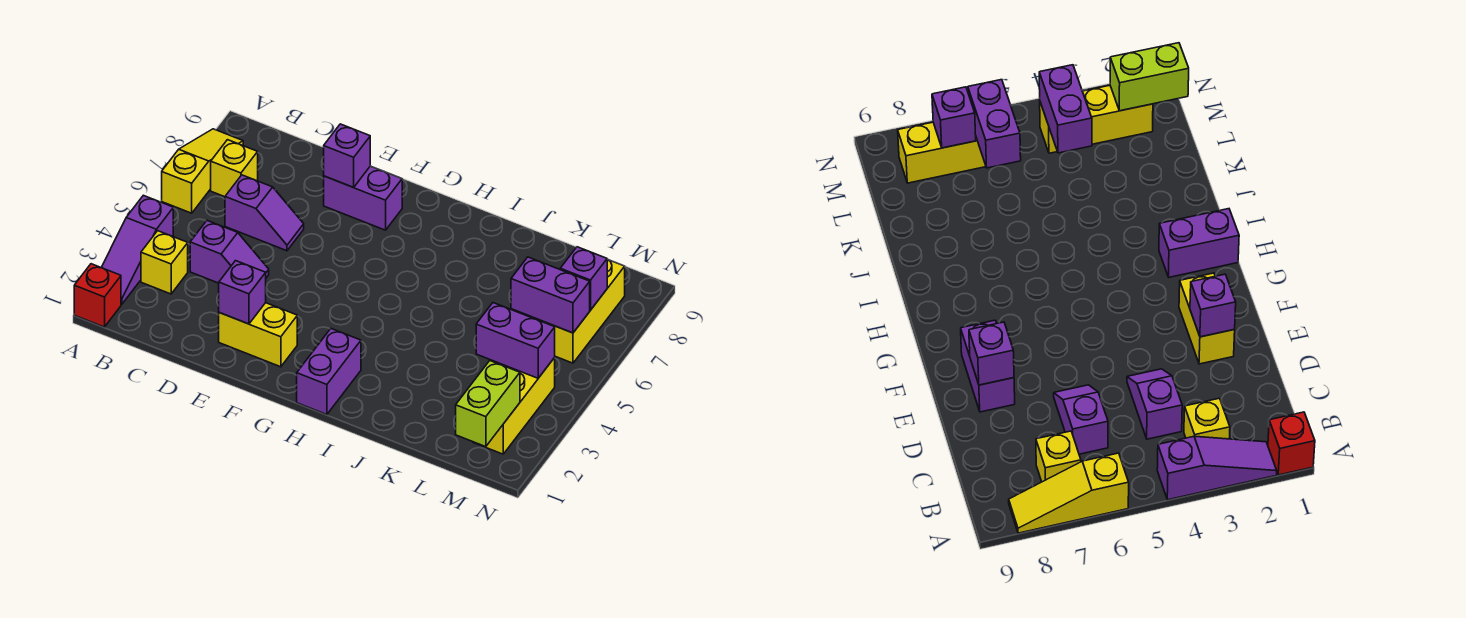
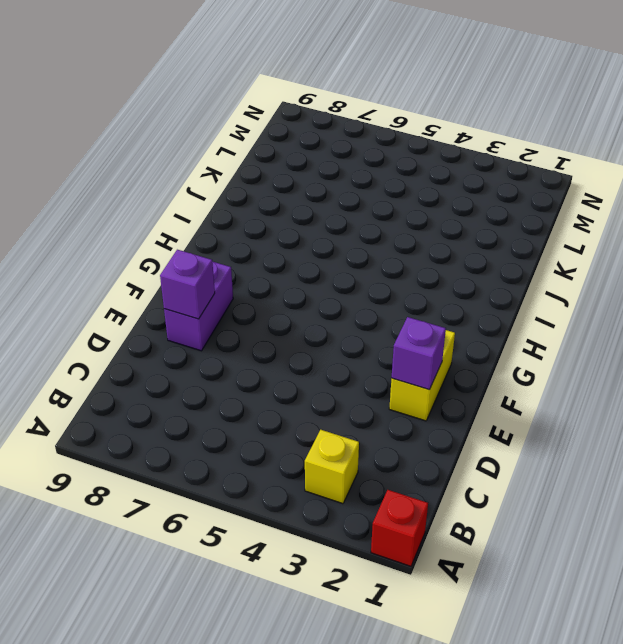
none -> purple slope A2:A4 level 1 top 4
none -> yellow slope A6:A8 level 1 top 6
none -> yellow brick B7 level 1

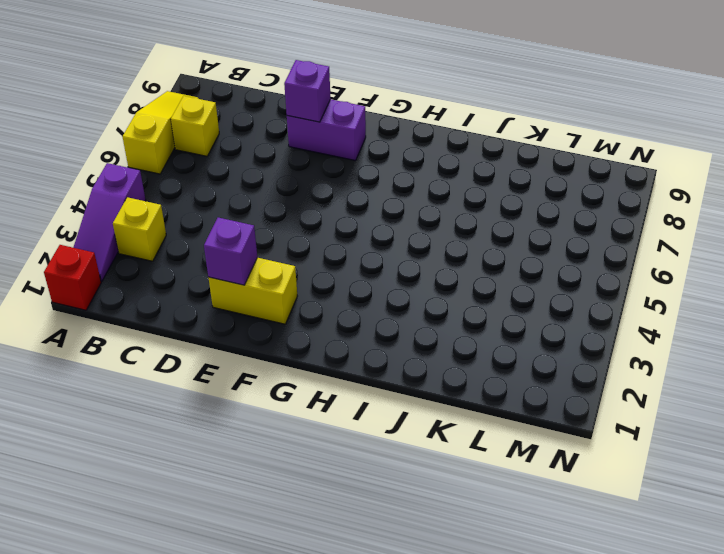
none -> purple slope C4:D4 level 1 top C
none -> purple slope C6:D6 level 1 top C
none -> purple brick H1:H2 level 1

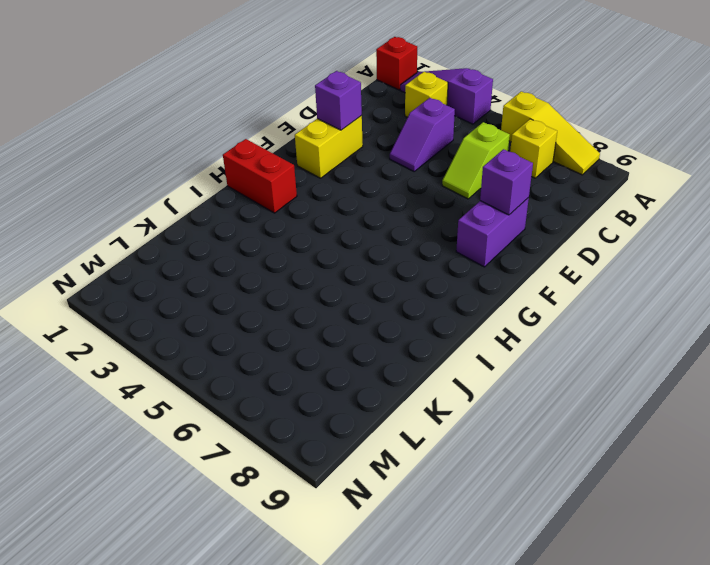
lime slope C6:D6 level 1 top C -> purple slope C6:D6 level 1 top C
red brick H1:H2 level 1 -> purple brick H1:H2 level 1
none -> yellow brick M2:M4 level 1
none -> yellow brick M6:M8 level 1
none -> purple brick L4:M4 level 2

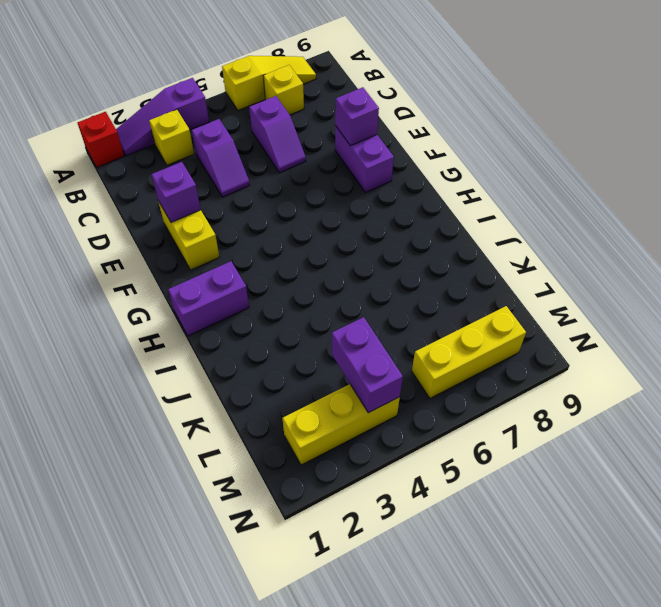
none -> purple brick L6:M6 level 2
none -> lime brick M1:M2 level 2
none -> purple brick M7 level 2

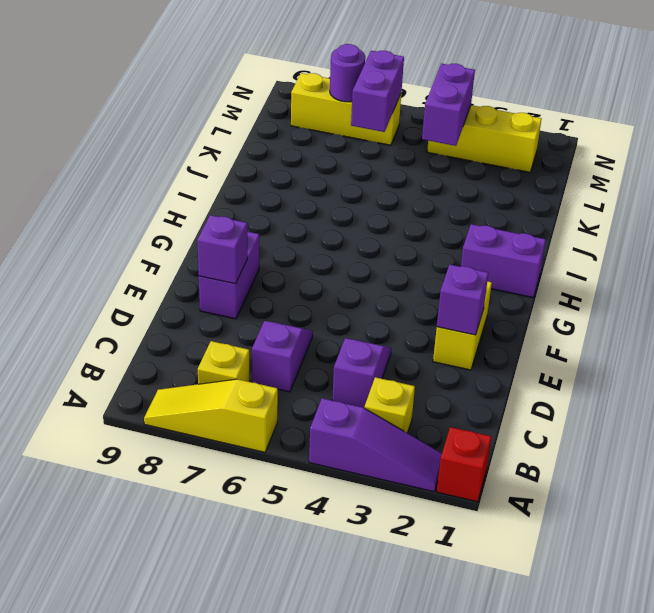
purple round brick M7 level 2 -> purple brick M7 level 2
none -> lime brick M1:M2 level 2

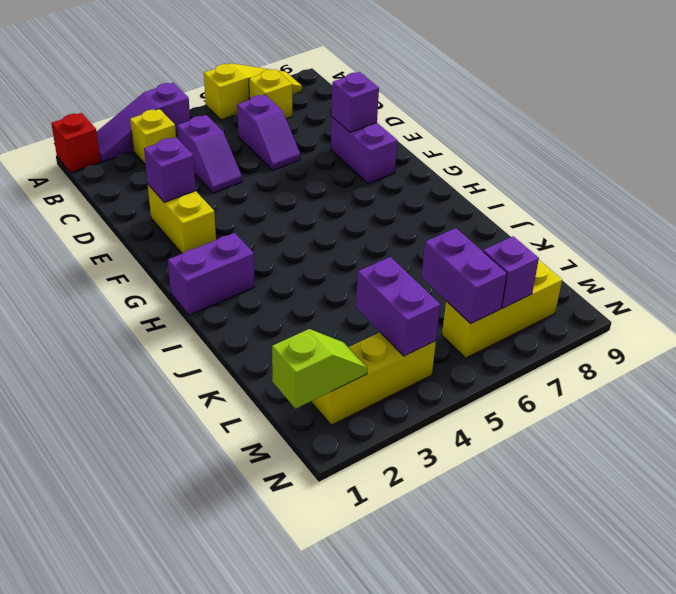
lime slope M1:M2 level 2 top 1 -> lime brick M1:M2 level 2

